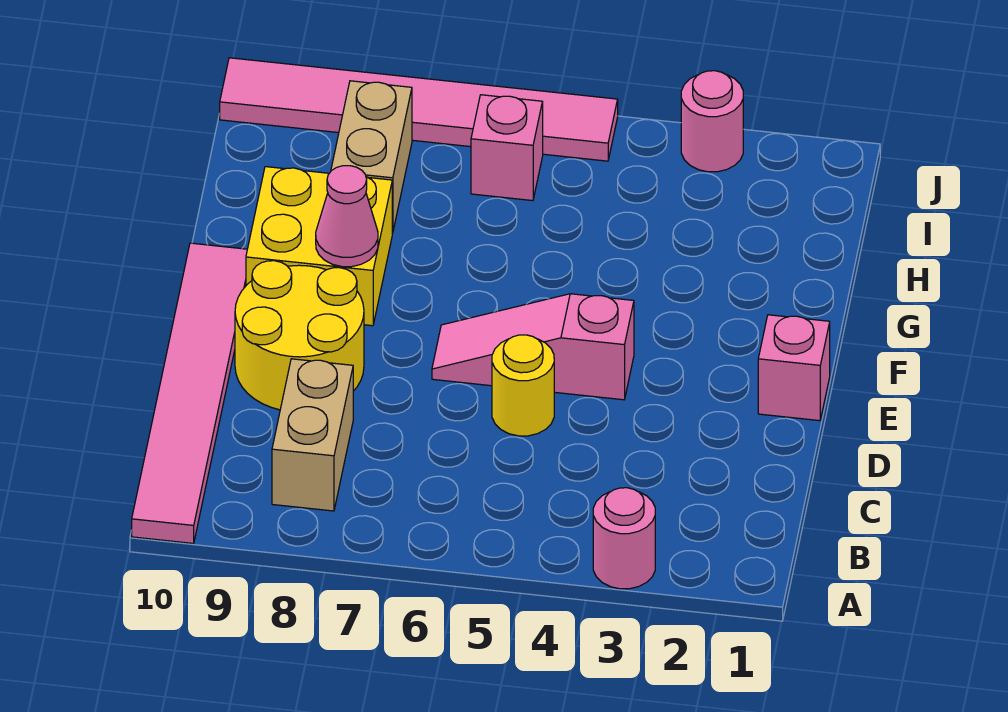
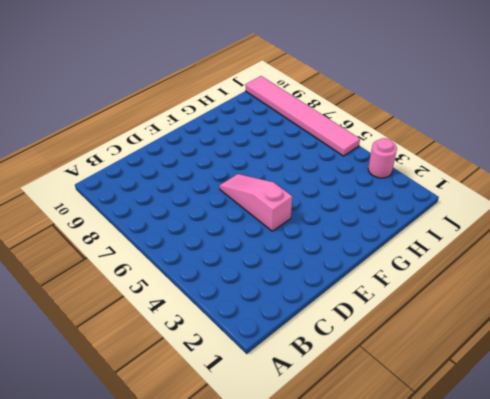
none -> pink round brick A3 level 1
none -> pink tile A10:F10 level 1
none -> tan brick B8:C8 level 1

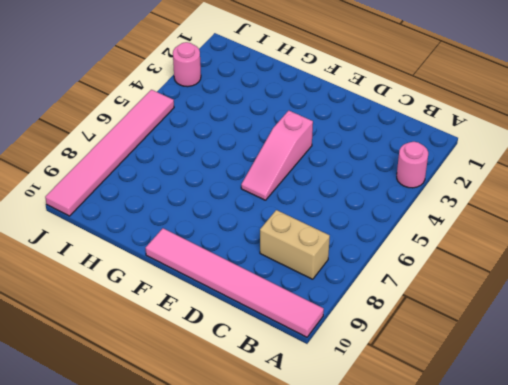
none -> yellow round brick D5 level 1
none -> yellow round brick D8:E9 level 1
none -> pink brick E1 level 1

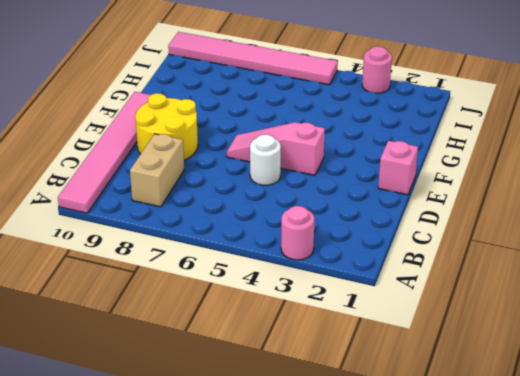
white round brick D5 level 1 -> yellow round brick D5 level 1
none -> yellow brick F8:G9 level 1
none -> tan brick H8:I8 level 1
none -> pink brick I6 level 1

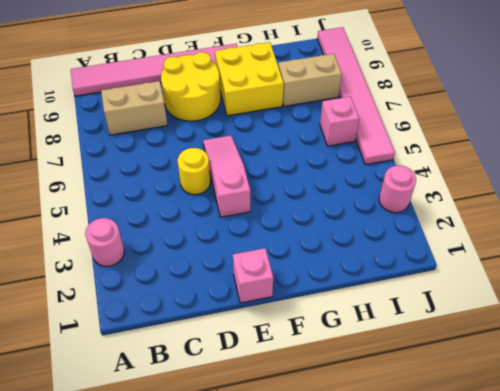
none -> pink cone F8 level 2

